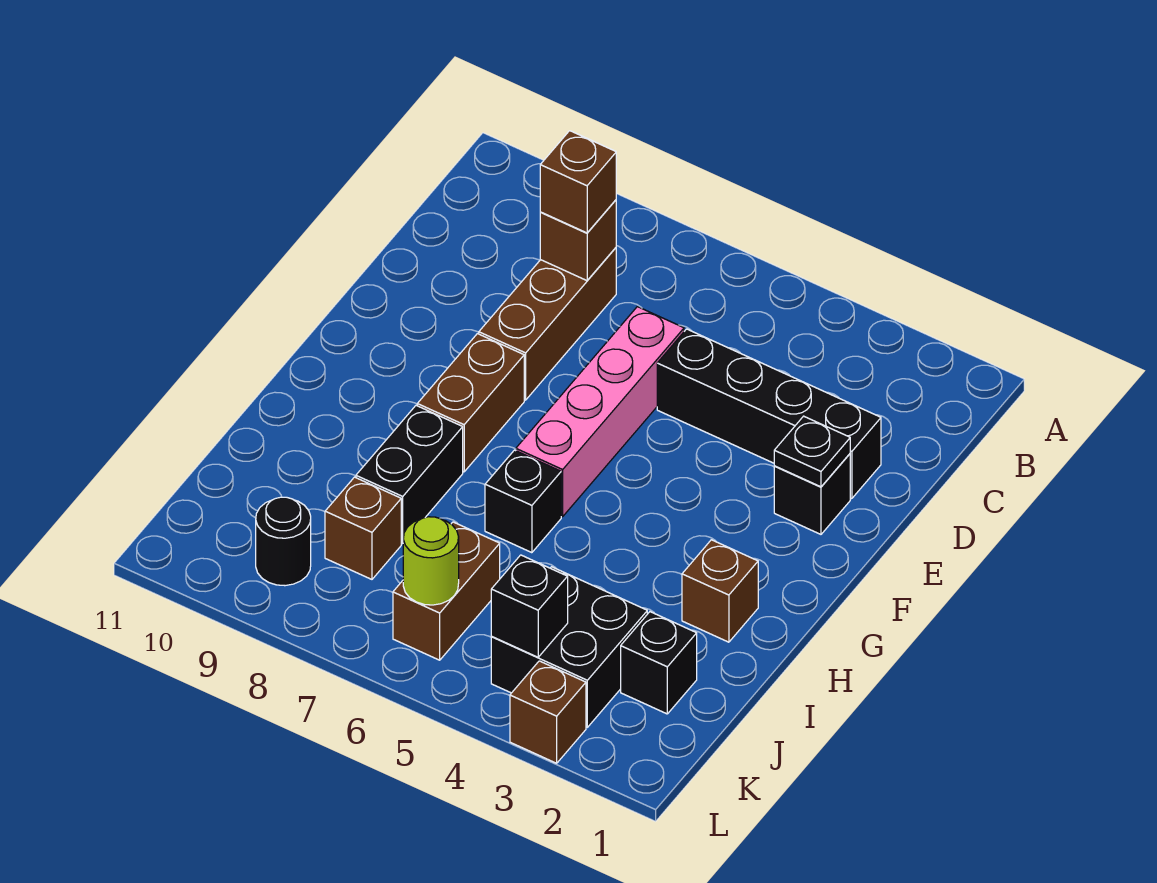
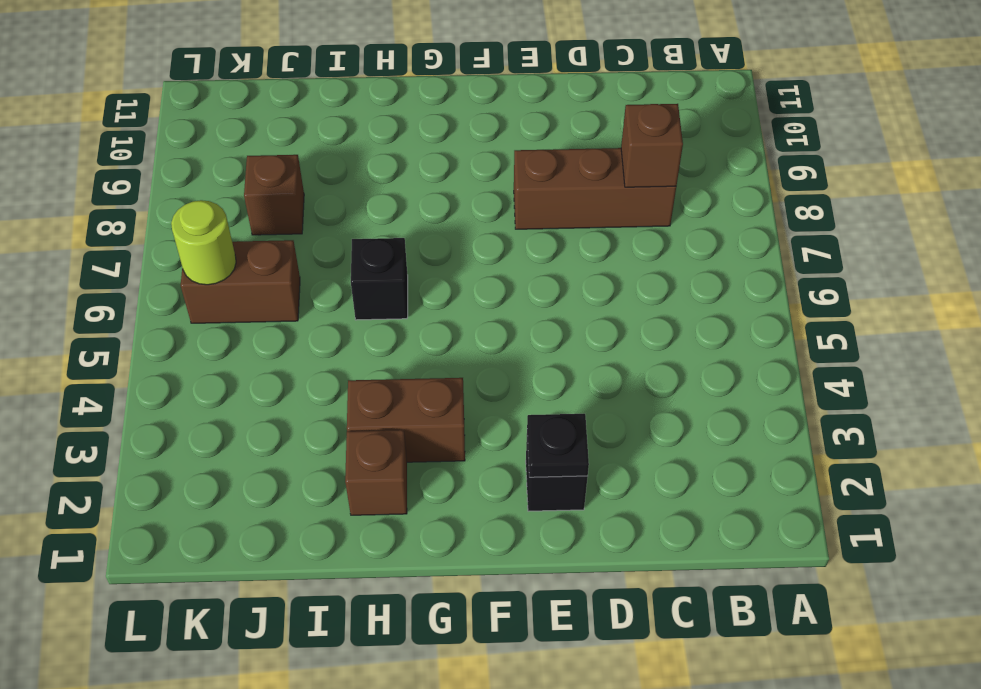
brown brick G3:H3 level 1 -> brown brick F8:G8 level 1
none -> black brick D2:D5 level 1
none -> pink brick D6:G6 level 1
none -> black brick H8:I8 level 1

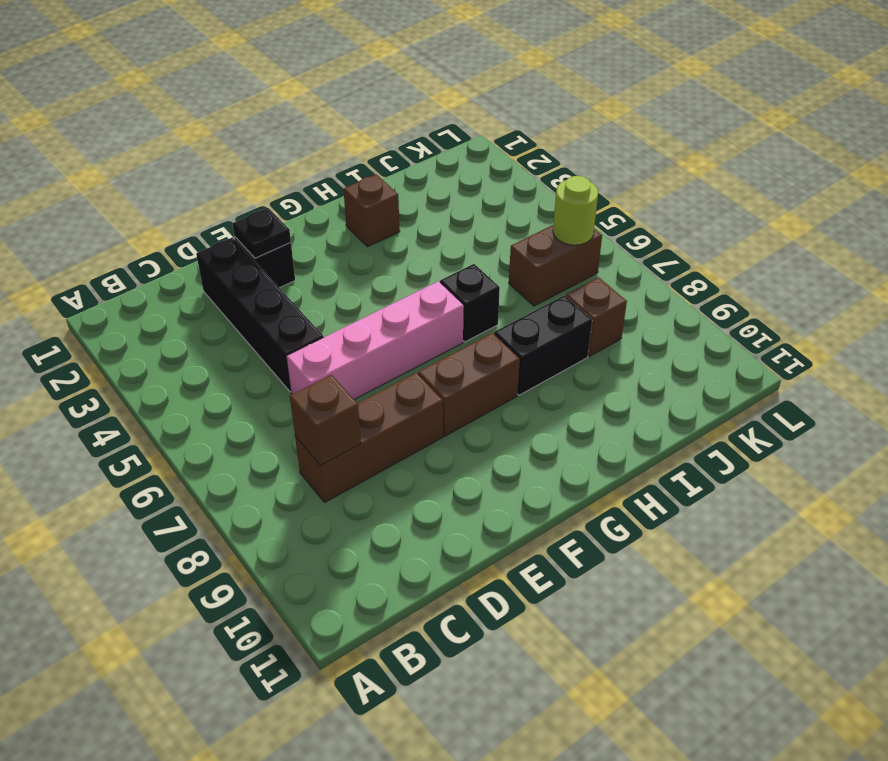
none -> black brick J2 level 1
none -> black brick J3:K4 level 1
none -> black round brick K9 level 1

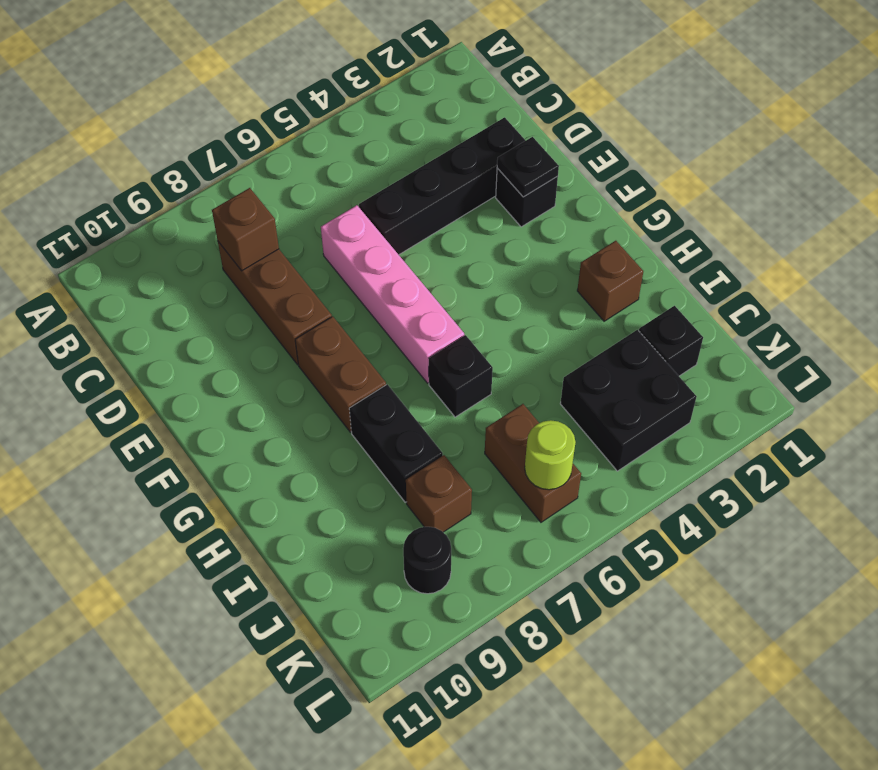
none -> brown brick L3 level 1
none -> black brick K4 level 2
none -> brown brick C8 level 3

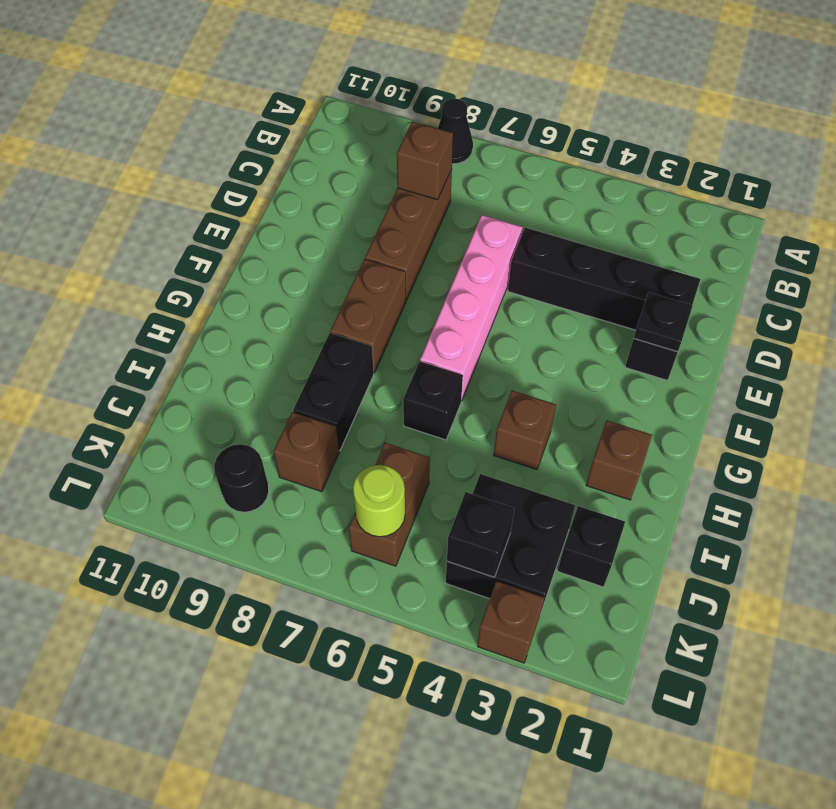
black cone A8 level 1 -> none
brown brick H4 level 1 -> brown brick C8 level 3

